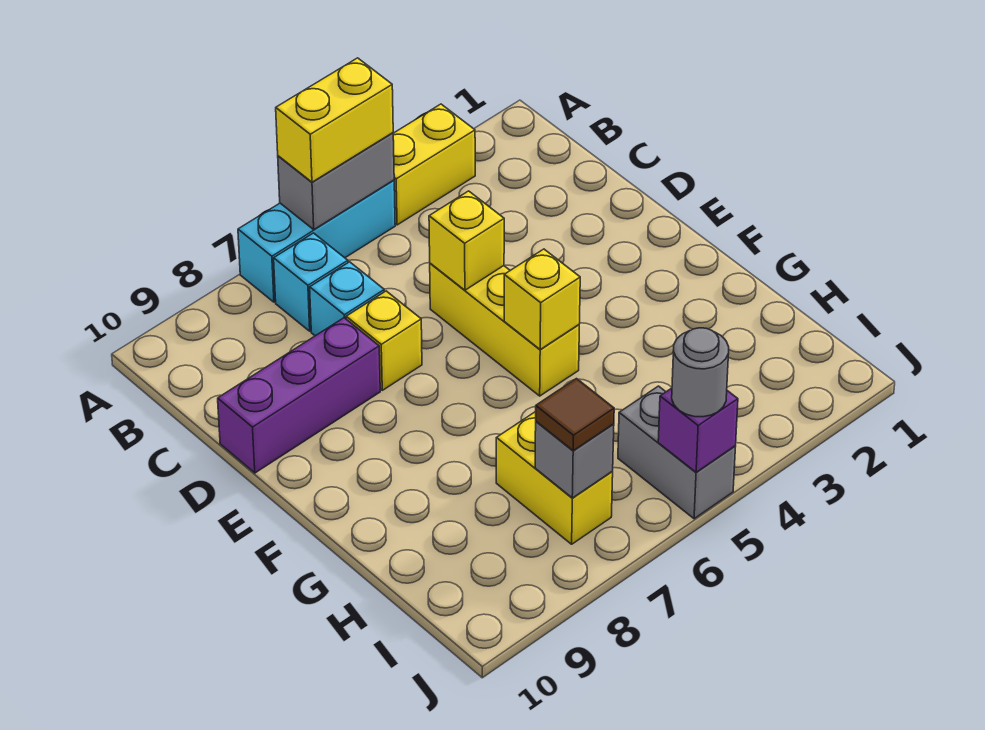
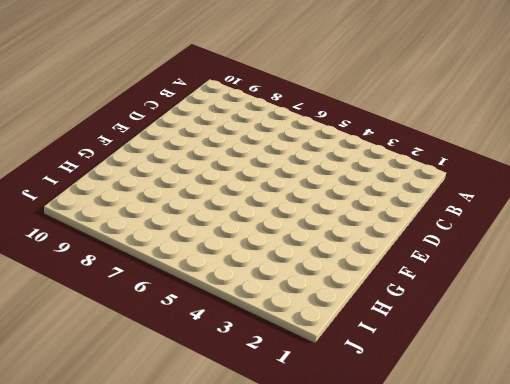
none -> yellow brick A3:A4 level 1
none -> cyan brick A5:A7 level 1
none -> cyan brick B7 level 1

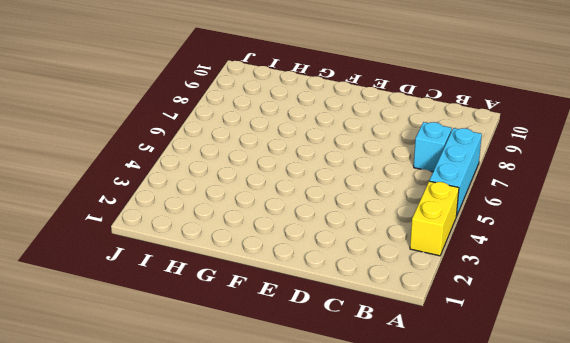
none -> cyan brick C7 level 1
none -> yellow brick D5:F5 level 1
none -> yellow brick D7 level 1

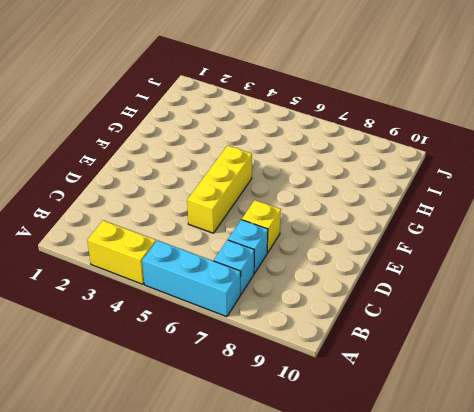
none -> purple brick D8:D10 level 1
none -> yellow brick H7:I7 level 1
none -> grey brick I5:J5 level 1

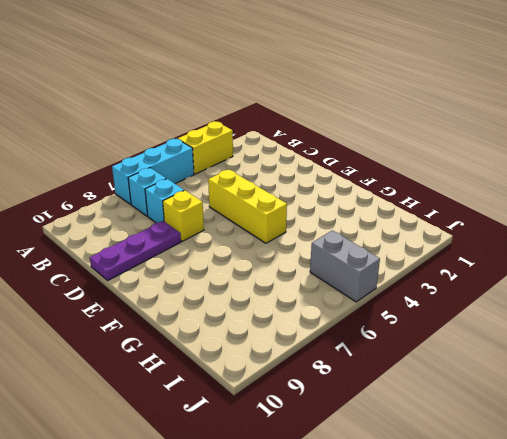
purple plate D8:D10 level 1 -> purple brick D8:D10 level 1
none -> yellow brick H7:I7 level 1
none -> grey brick A5:A6 level 2
none -> yellow brick D5 level 2

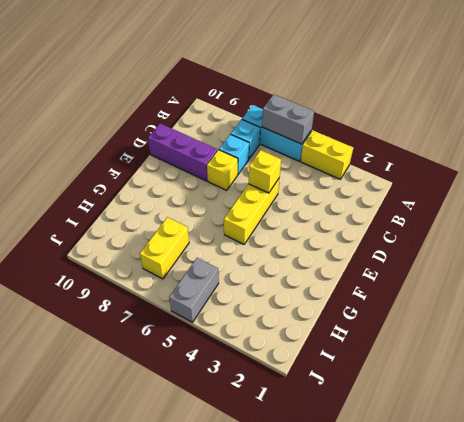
none -> yellow brick F5 level 2
none -> grey brick I7 level 2
none -> purple brick J5 level 2

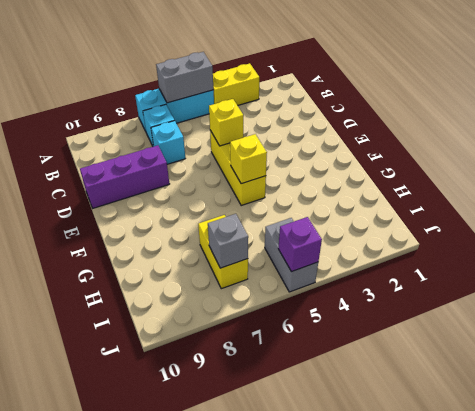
none -> yellow brick D7 level 1
none -> yellow brick A5:A6 level 3
none -> brown tile I7 level 3

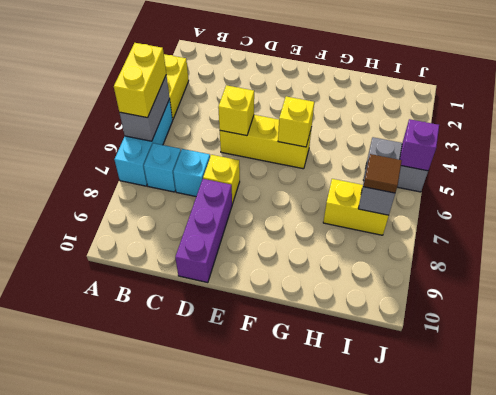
none -> grey round brick J5 level 3

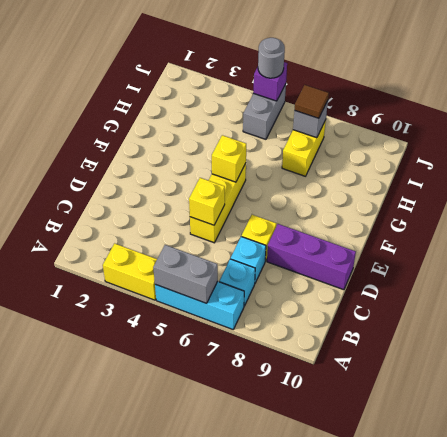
none -> yellow brick A5:A6 level 3

